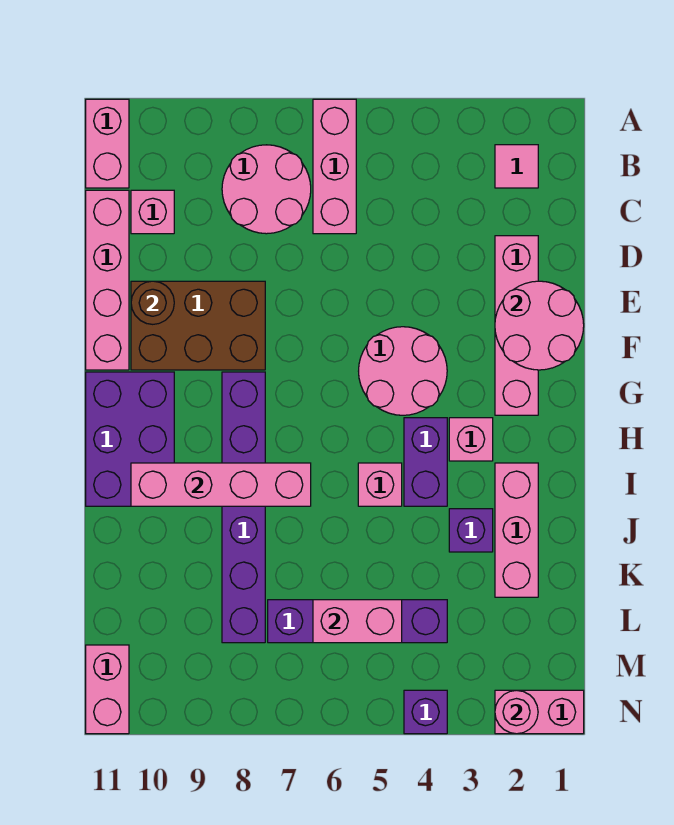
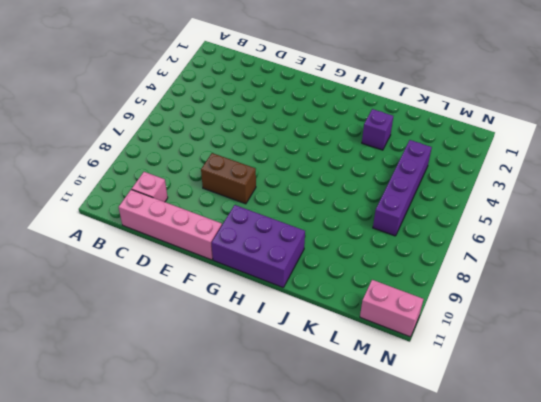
brown brick E8:F8 level 1 -> brown brick E8:F10 level 1
none -> pink brick A6:C6 level 1
none -> pink brick A11:B11 level 1
none -> pink tile B2 level 1

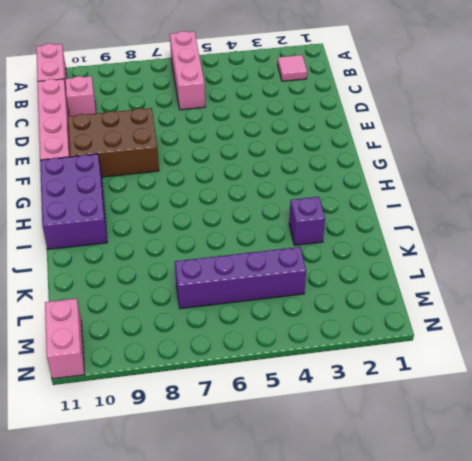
none -> pink round brick B7:C8 level 1
none -> pink brick D2:G2 level 1
none -> pink round brick F4:G5 level 1

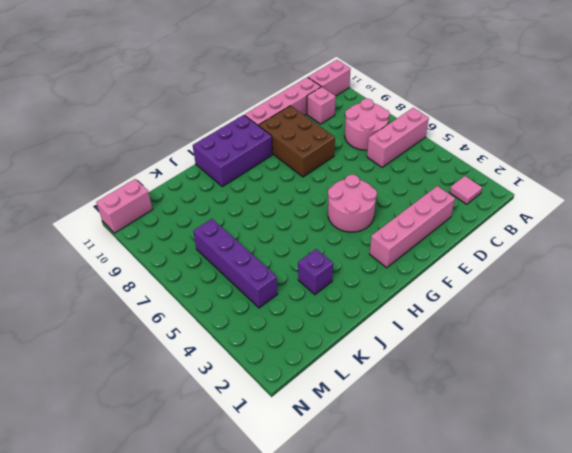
none -> purple brick G8:L8 level 1
none -> pink brick H3 level 1
none -> purple brick H4:I4 level 1

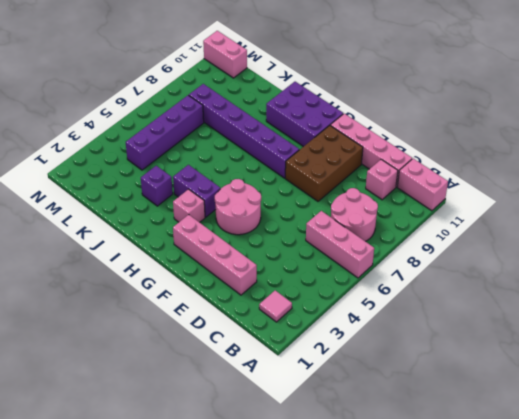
none -> pink brick I2:K2 level 1
none -> pink brick I5 level 1
none -> pink brick N1:N2 level 1

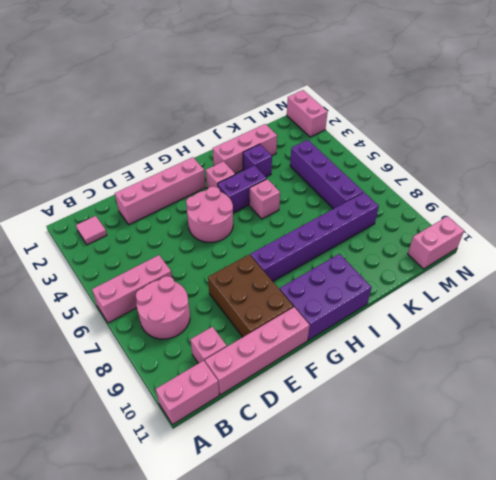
none -> purple brick N4 level 1
none -> pink round brick E1:F2 level 2
none -> brown round brick E10 level 2

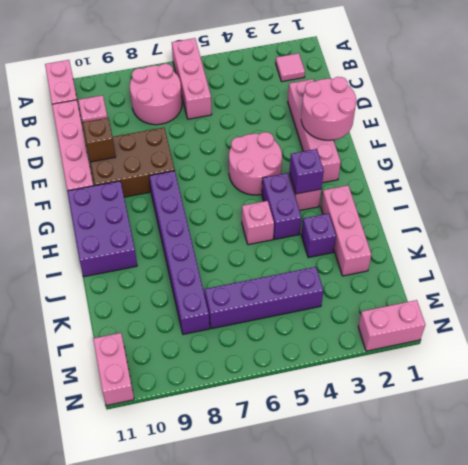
brown brick E10 level 2 -> brown round brick E10 level 2
purple brick H3 level 2 -> purple brick N4 level 1
none -> pink brick I7:I10 level 2
none -> pink brick L5:L6 level 2
none -> pink round brick N2 level 2

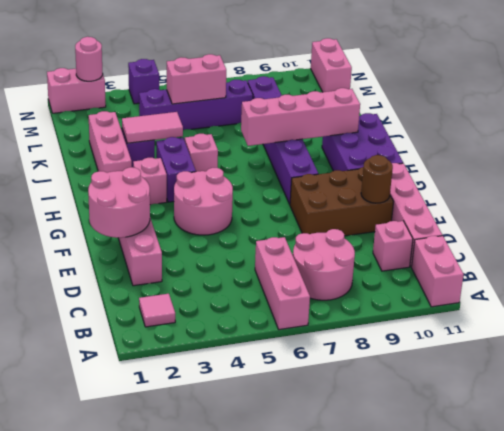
pink tile J3:J4 level 2 -> none

